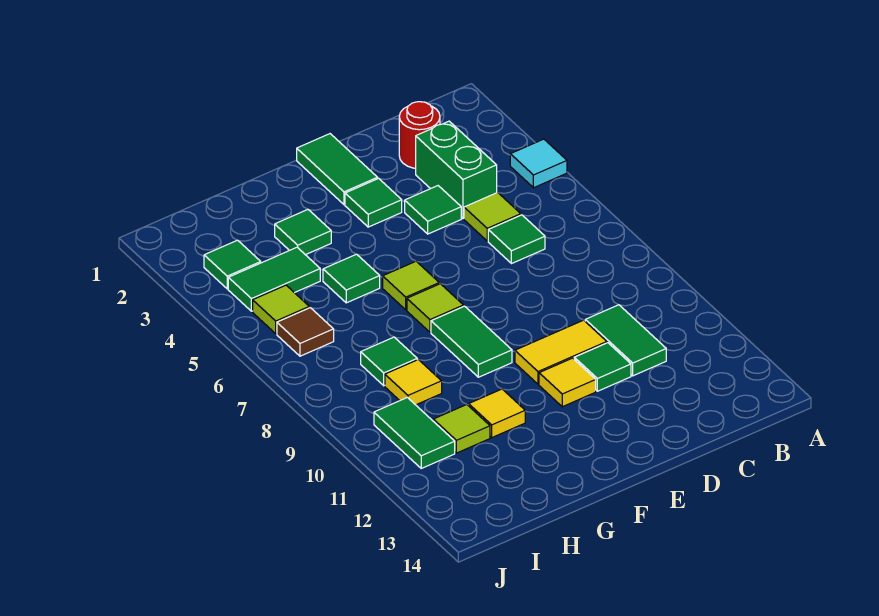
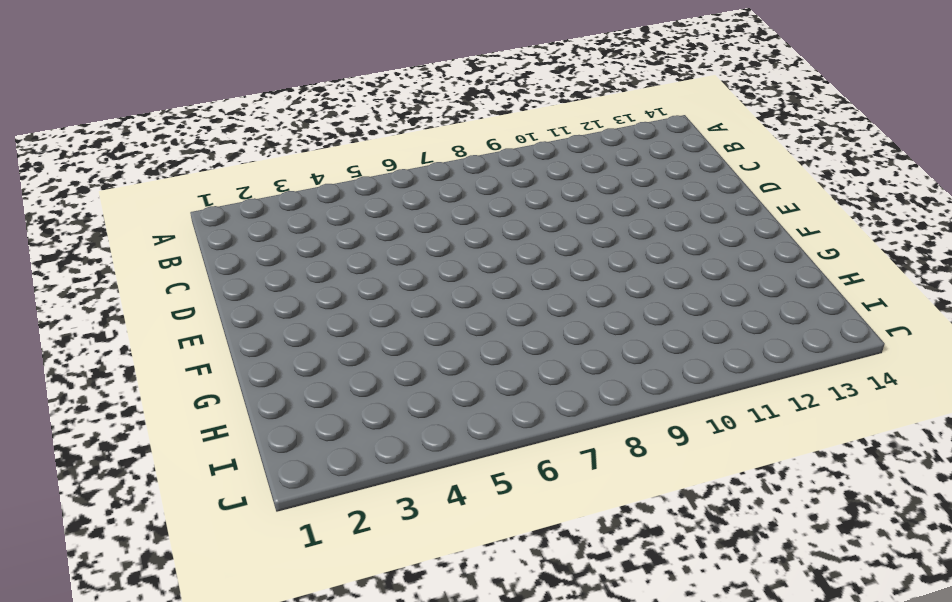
none -> cyan tile A4 level 1
none -> red round brick C2 level 1
none -> green brick C3:C4 level 1

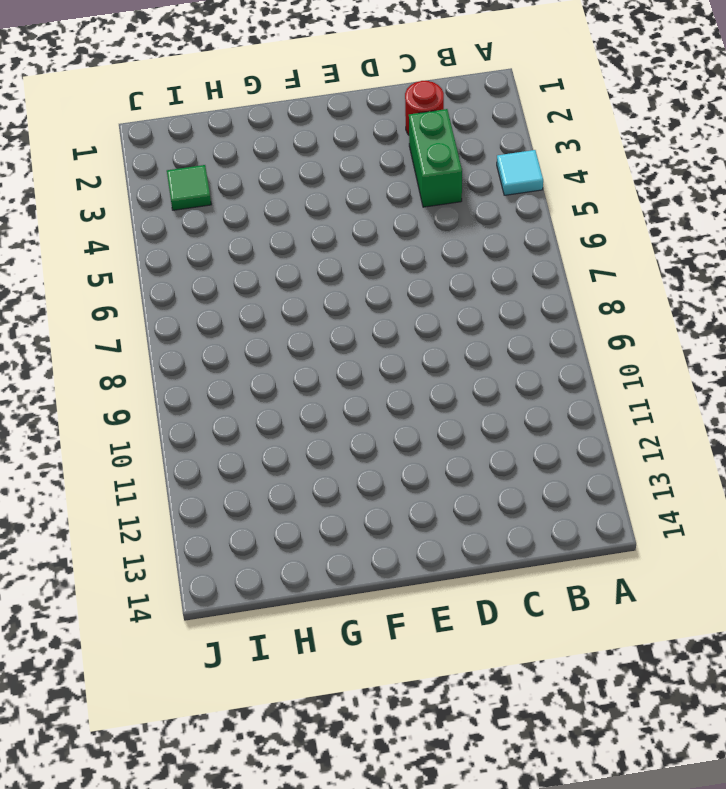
none -> lime tile C5 level 1
none -> green tile C6 level 1
none -> green tile C10:C11 level 1

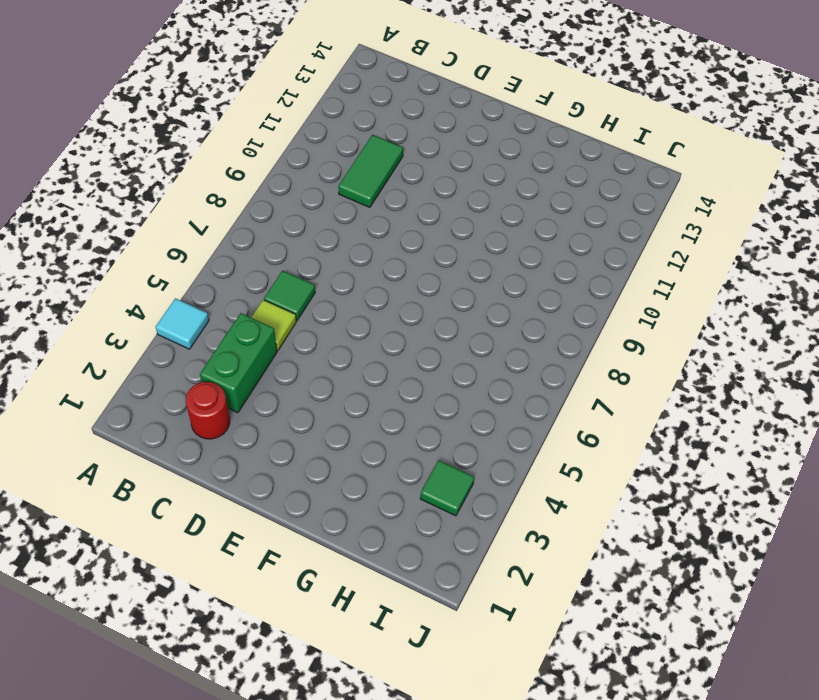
none -> green tile D4 level 1
none -> yellow tile D10:E10 level 1
none -> green tile D11 level 1

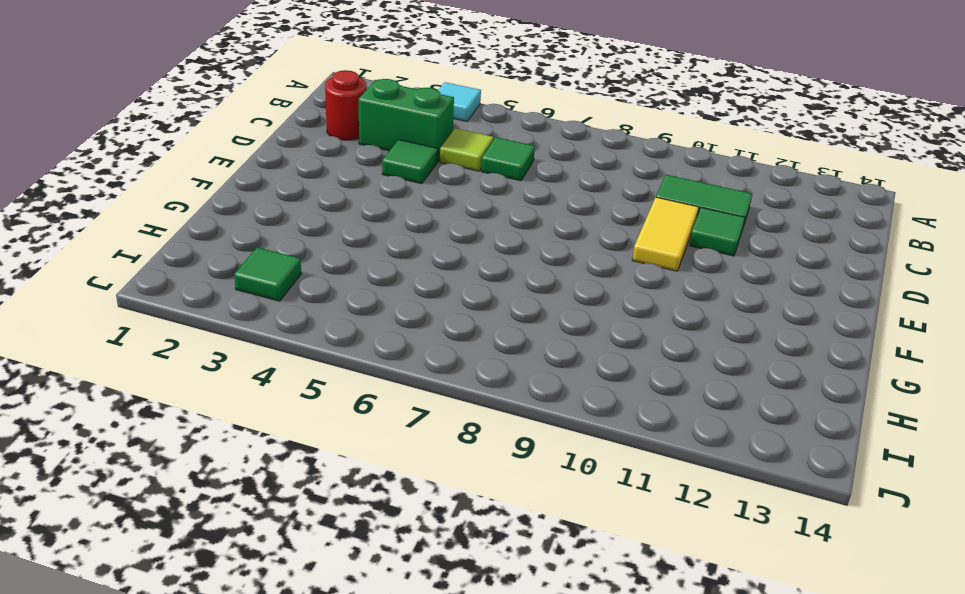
none -> green tile E1:E2 level 1
none -> green tile E3 level 1
none -> yellow tile E11 level 1

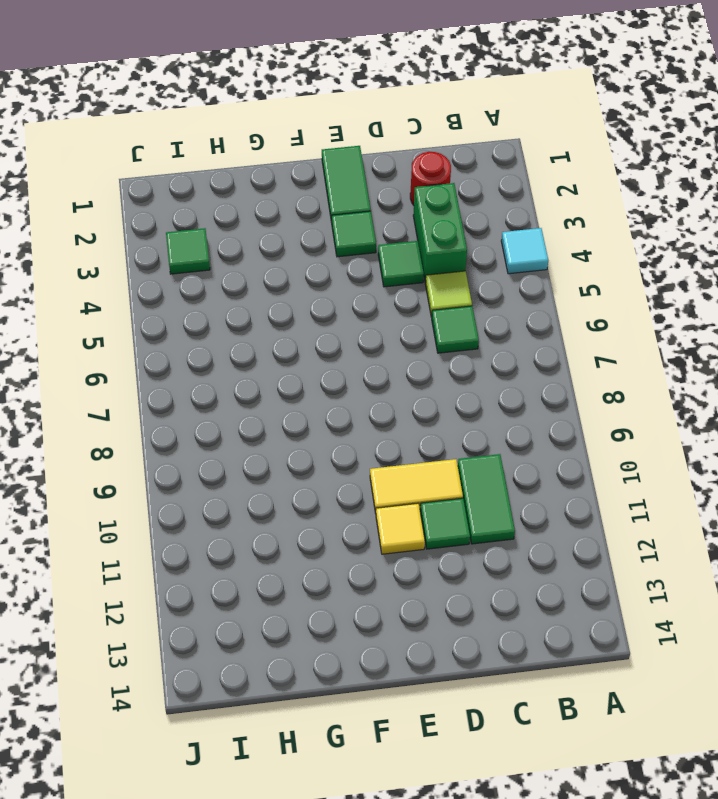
none -> lime tile F6 level 1
none -> lime tile F7 level 1
none -> green tile F8:F9 level 1

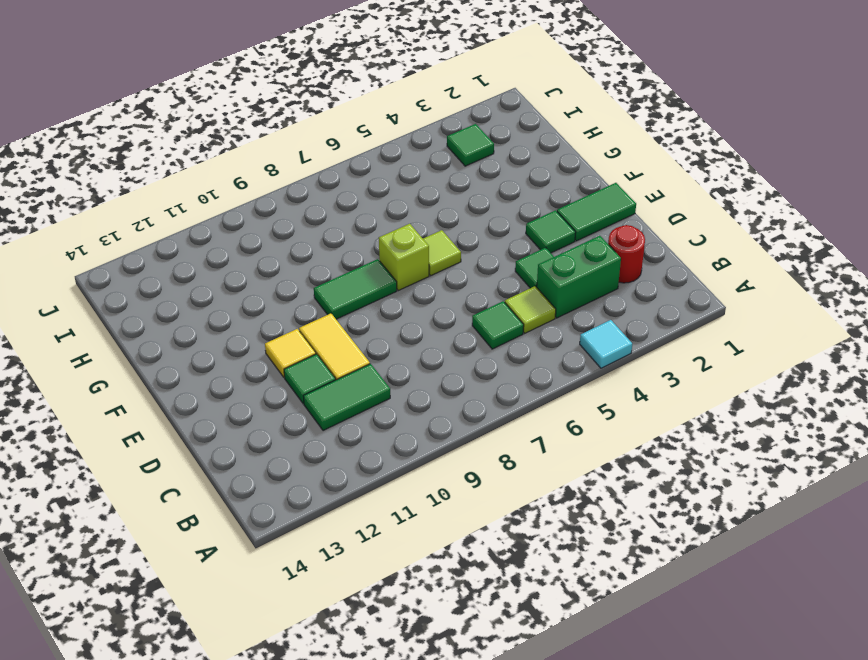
lime brick F7 level 1 -> lime tile F7 level 1
none -> green tile G3 level 1
none -> green tile G5 level 1
none -> yellow tile G11 level 1

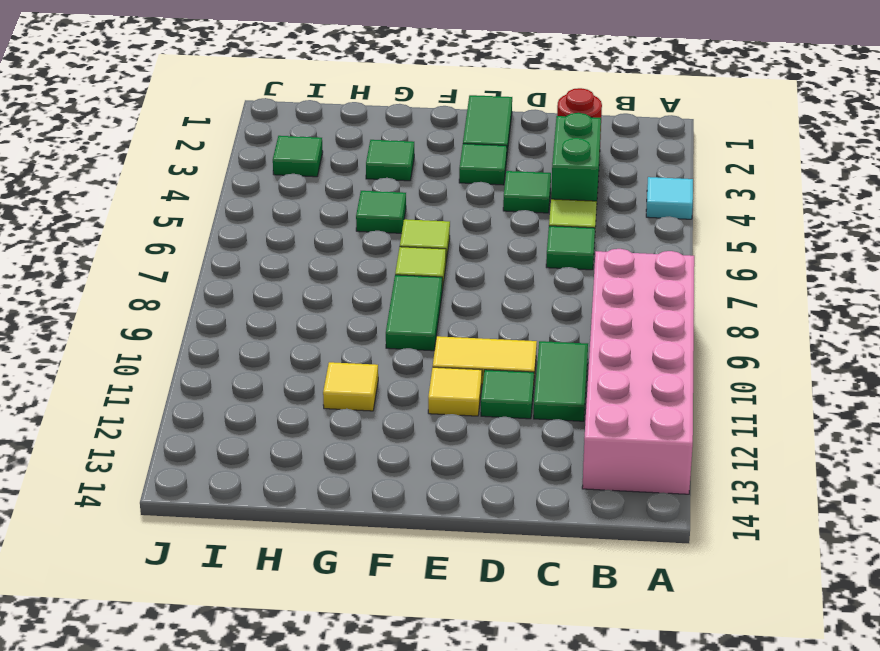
pink brick A8:B13 level 1 -> none
none -> green tile H4:I4 level 1
none -> green tile H8 level 1
none -> yellow tile H9 level 1

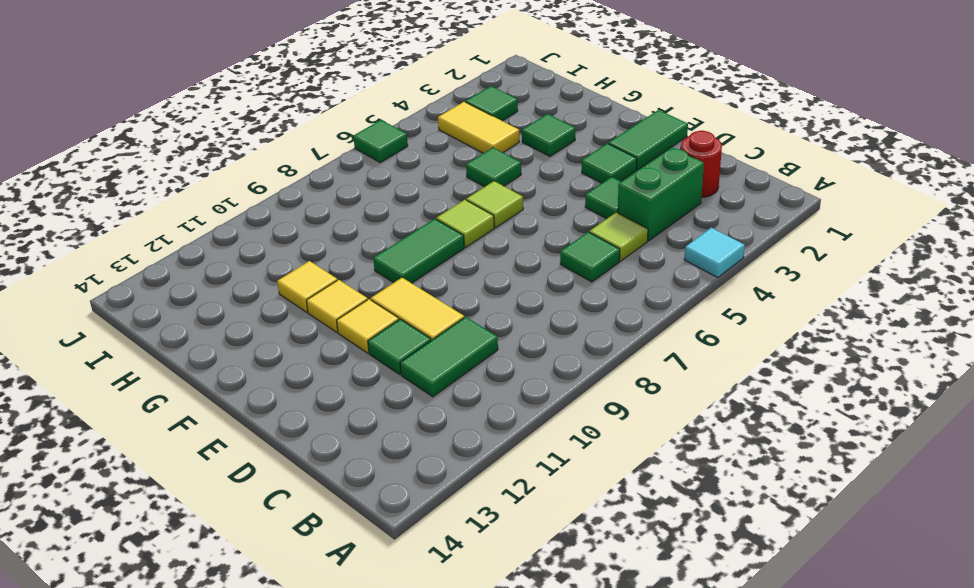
yellow tile F11 level 1 -> yellow tile H9 level 1
yellow tile H4:I4 level 1 -> green tile H4:I4 level 1
green tile J6 level 1 -> green tile H8 level 1
none -> lime tile H11 level 1
none -> lime tile I5 level 1
none -> brown tile I6 level 1

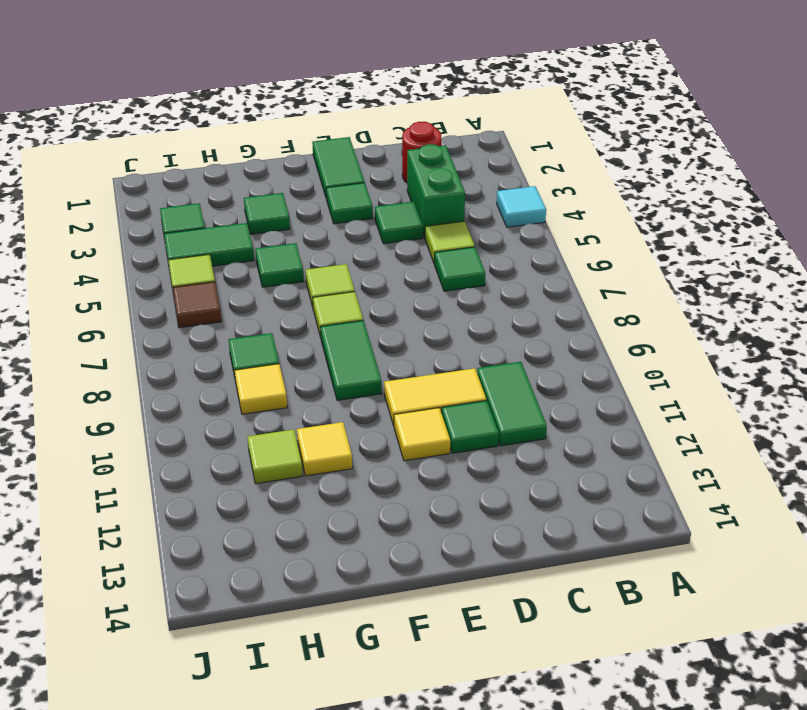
none -> green tile I10:I11 level 1

